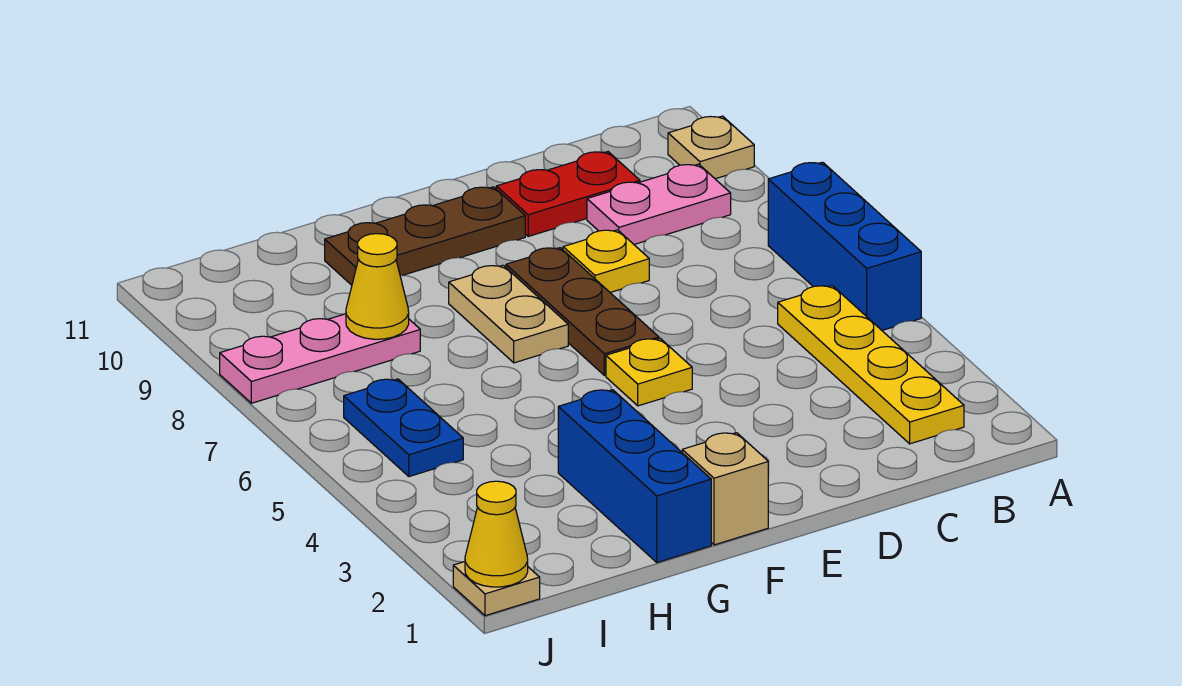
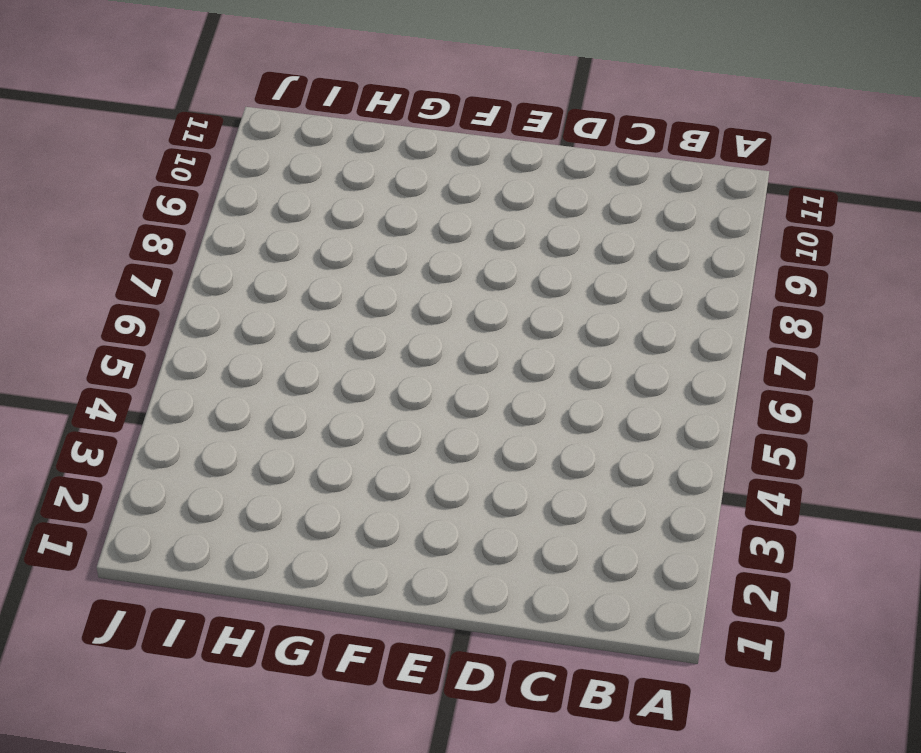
none -> blue brick A5:A7 level 1
none -> tan plate A10 level 1
none -> yellow plate B2:B5 level 1

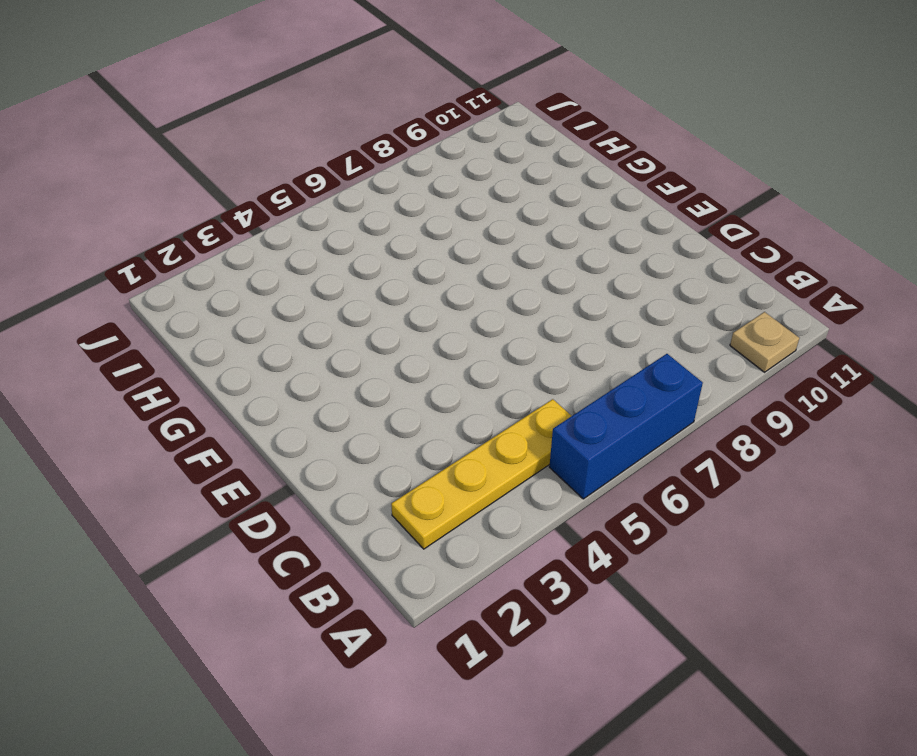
none -> pink plate B9:C9 level 1
none -> red plate C10:D10 level 1
none -> yellow plate D8 level 1

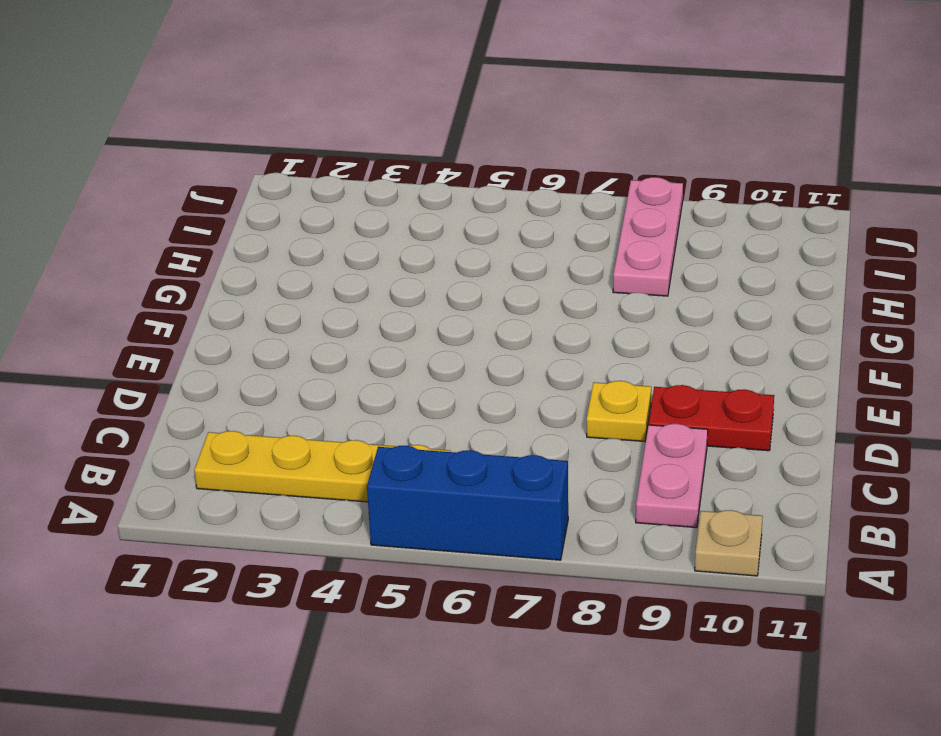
red plate D9:D10 level 1 -> red plate C10:D10 level 1
none -> yellow plate E5 level 1
none -> brown plate E6:E8 level 1
none -> brown plate E10:G10 level 1

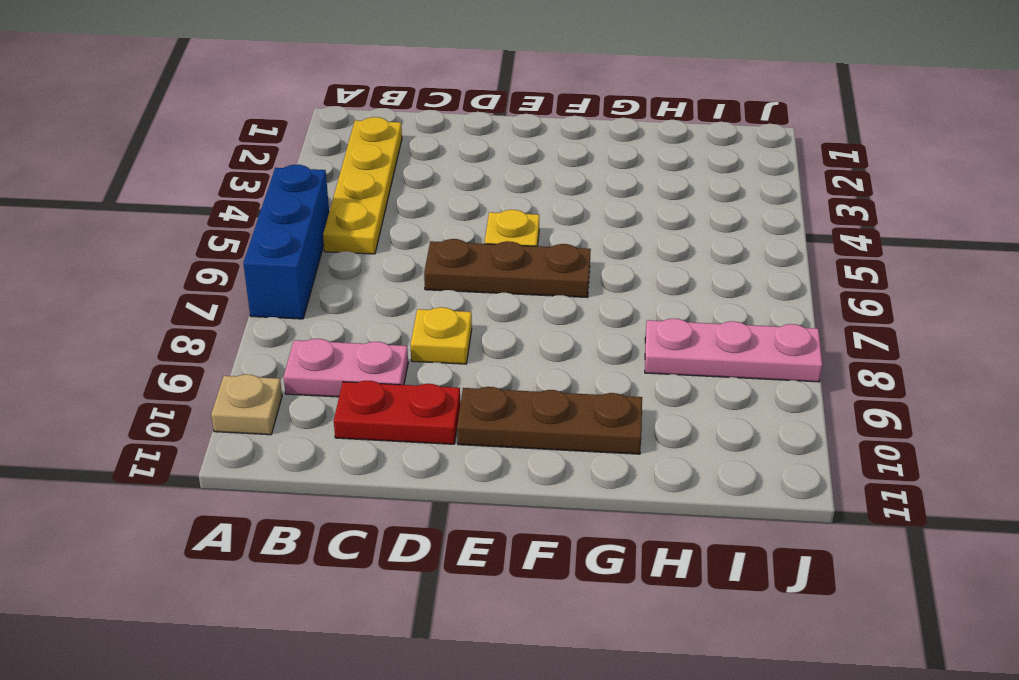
brown plate D6:F6 level 1 -> brown plate E6:E8 level 1
none -> tan brick F1 level 1
none -> tan plate F7:F8 level 1
none -> blue brick G1:G3 level 1

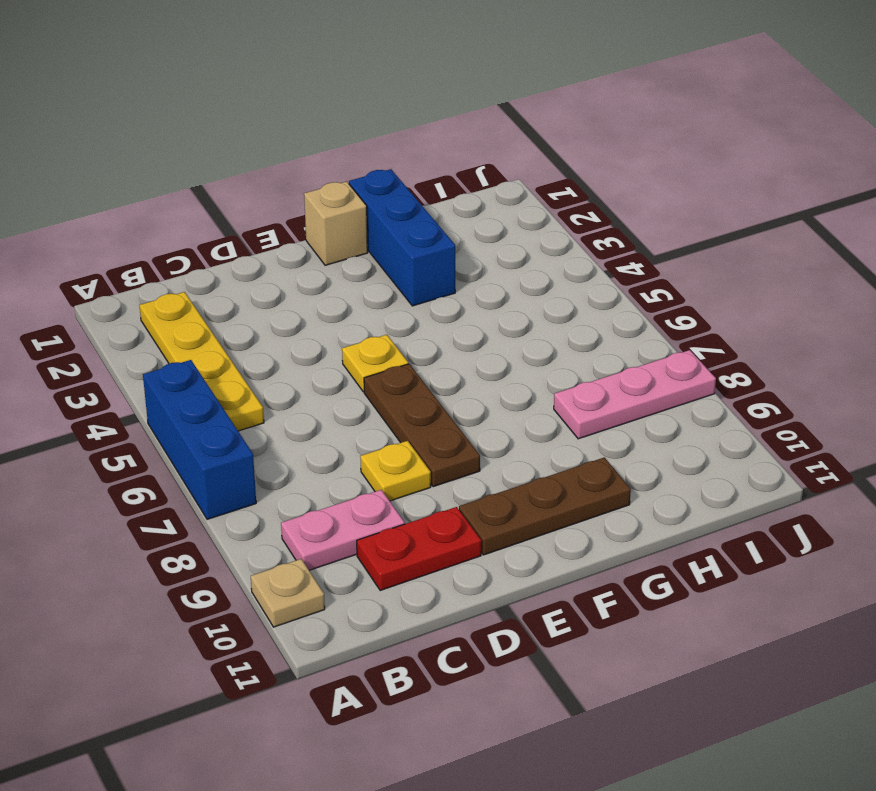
none -> tan plate F7:F8 level 1
none -> blue plate I5:I6 level 1
none -> tan plate J1 level 1

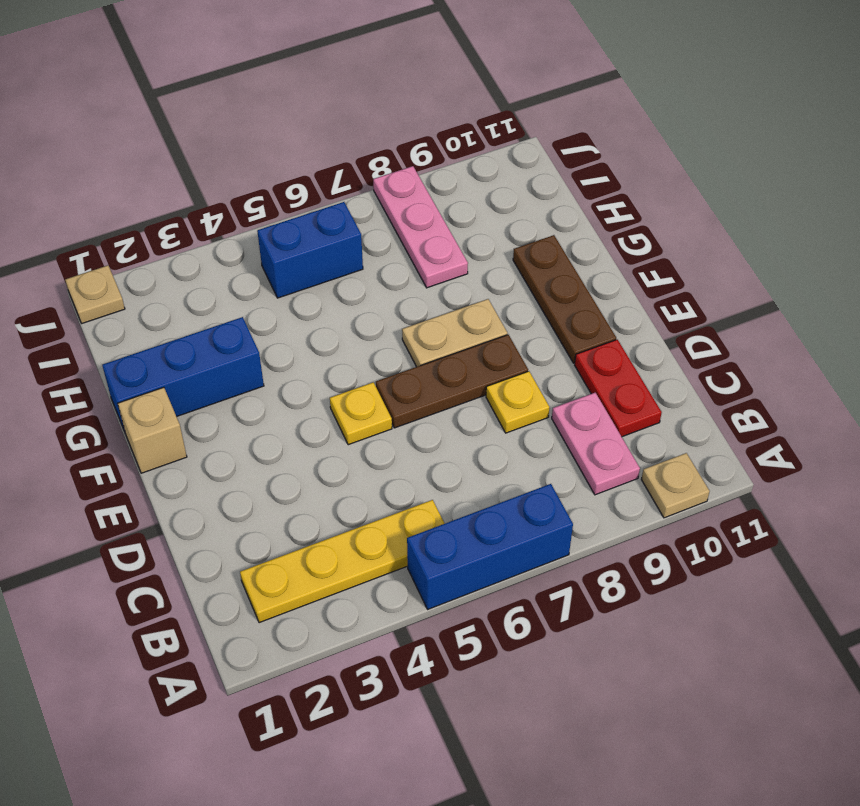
blue brick I5:I6 level 1 -> blue plate I5:I6 level 1
none -> yellow cone H8 level 2
none -> yellow cone J1 level 2

